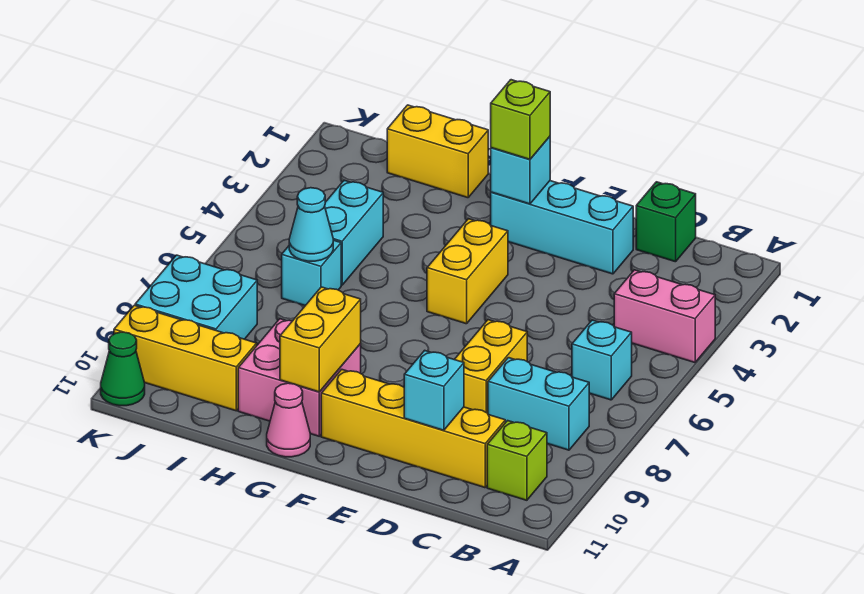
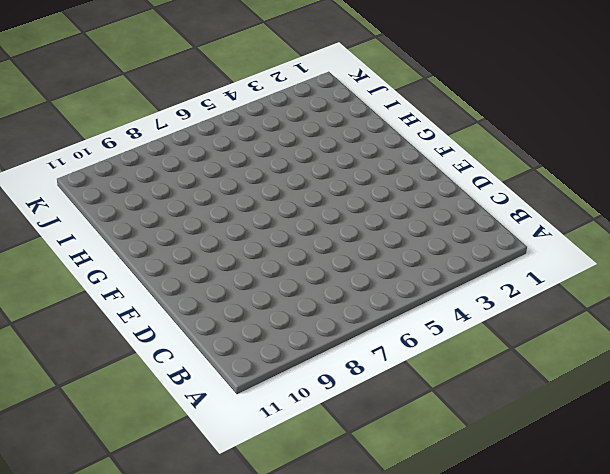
none -> pink brick A4:B4 level 1
none -> cyan brick B6 level 1
none -> cyan brick B8:C8 level 1

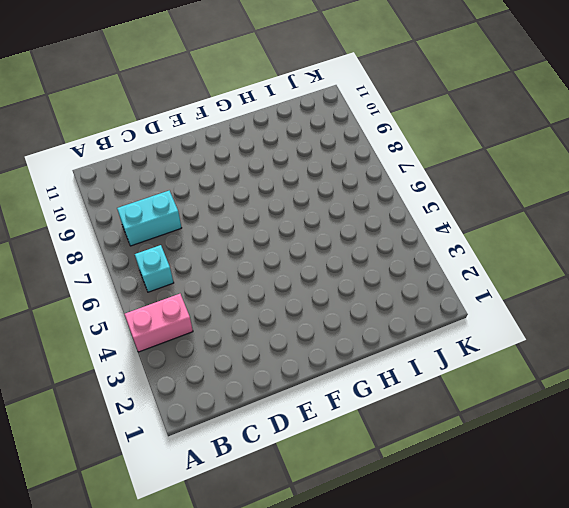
none -> lime brick B10 level 1
none -> green brick C1 level 1
none -> yellow brick C10:F10 level 1

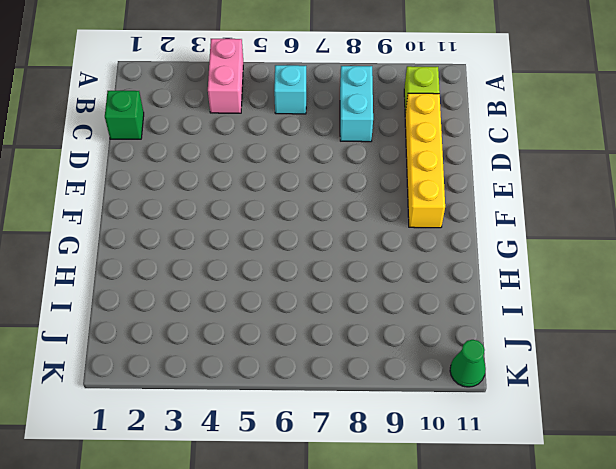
none -> cyan brick D2:F2 level 1
none -> yellow brick D7:D8 level 1
none -> yellow brick F4:F5 level 1

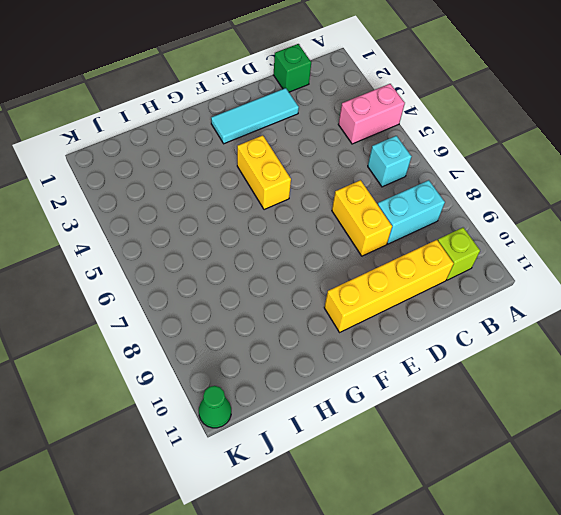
cyan tile D2:F2 level 1 -> cyan brick D2:F2 level 1
none -> pink brick G9:H10 level 1
none -> pink cone G11 level 1
none -> yellow brick H1:I1 level 1

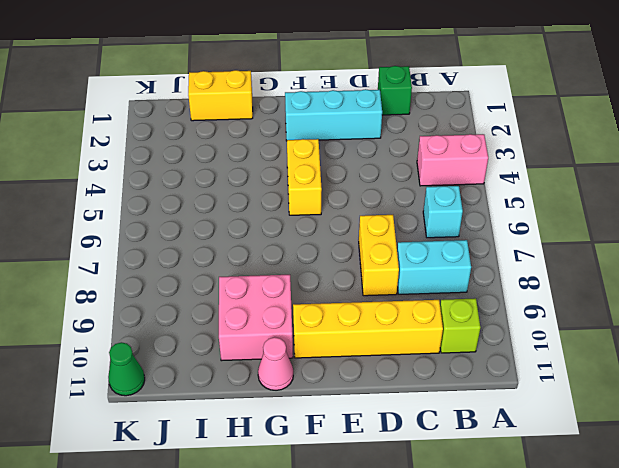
none -> cyan brick I4:I5 level 1
none -> cyan brick I6 level 1
none -> yellow brick I10:K10 level 1

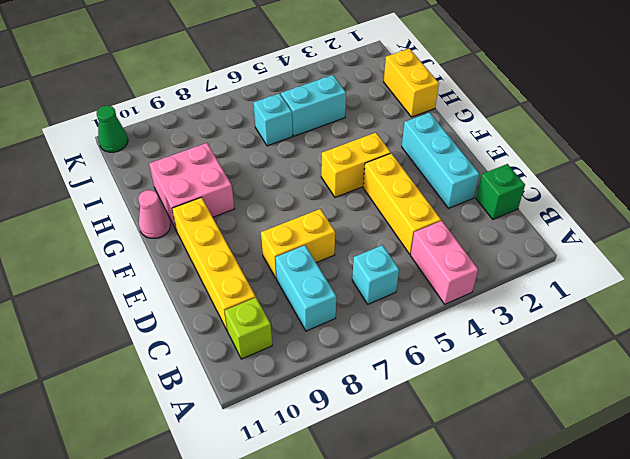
yellow brick C4:E4 level 1 -> yellow brick I10:K10 level 1
none -> cyan brick J8:K9 level 1
none -> cyan brick D10 level 2
none -> cyan brick F2 level 2

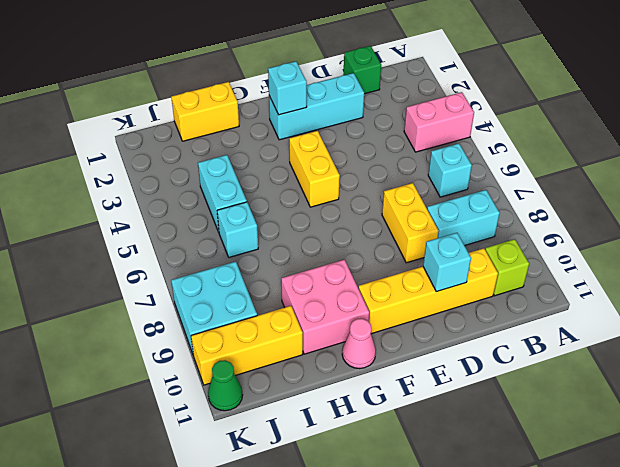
none -> yellow brick G9:G10 level 2
none -> cyan cone I6 level 2
none -> lime brick F2 level 3

